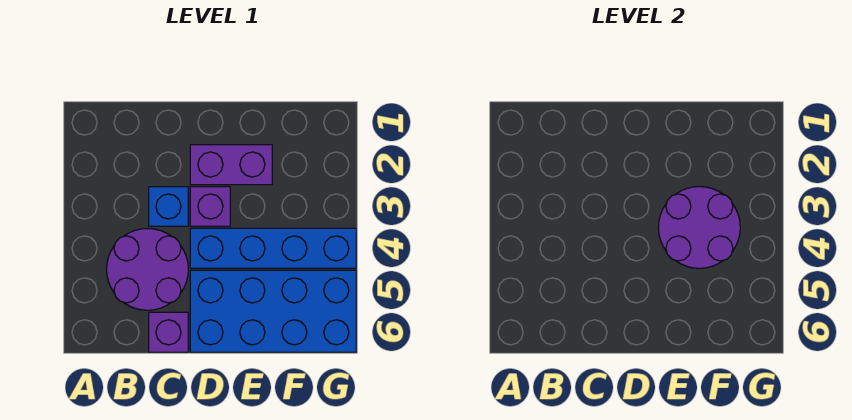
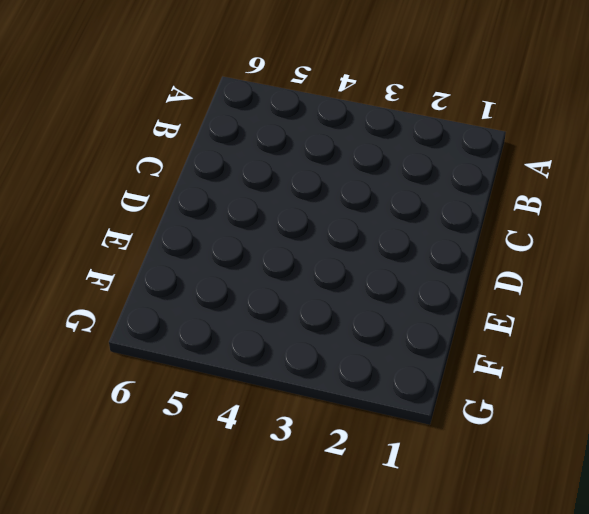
none -> purple round brick B4:C5 level 1
none -> blue brick C3 level 1

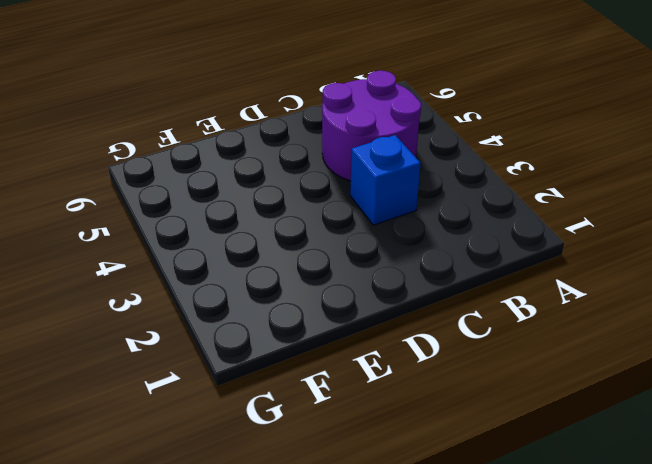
none -> purple brick C6 level 1
none -> purple brick D2:E2 level 1

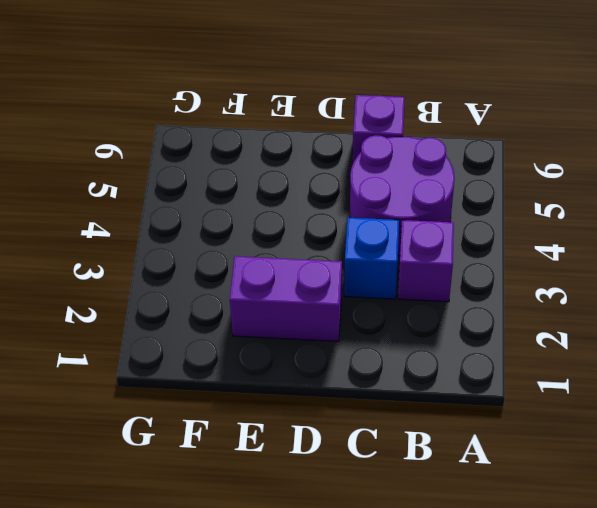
purple brick B3 level 1 -> purple brick D3 level 1
none -> blue brick D4:G4 level 1
none -> blue brick D5:G6 level 1

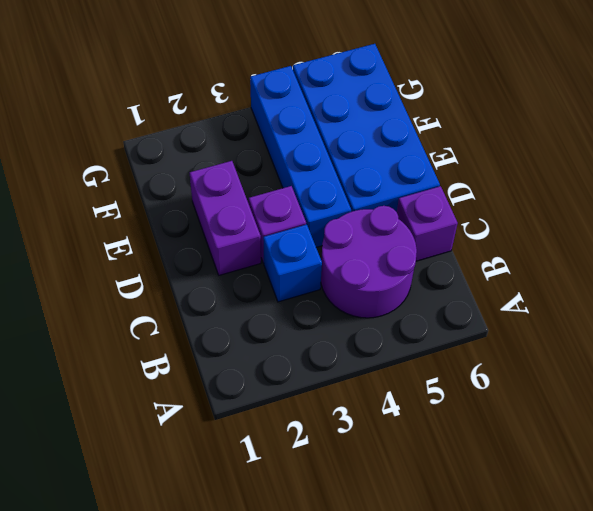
none -> purple round brick E3:F4 level 2

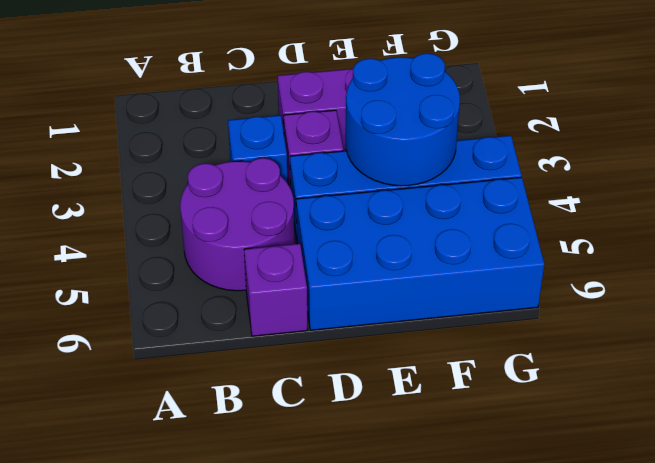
blue round brick E3:F4 level 2 -> purple round brick E3:F4 level 2

